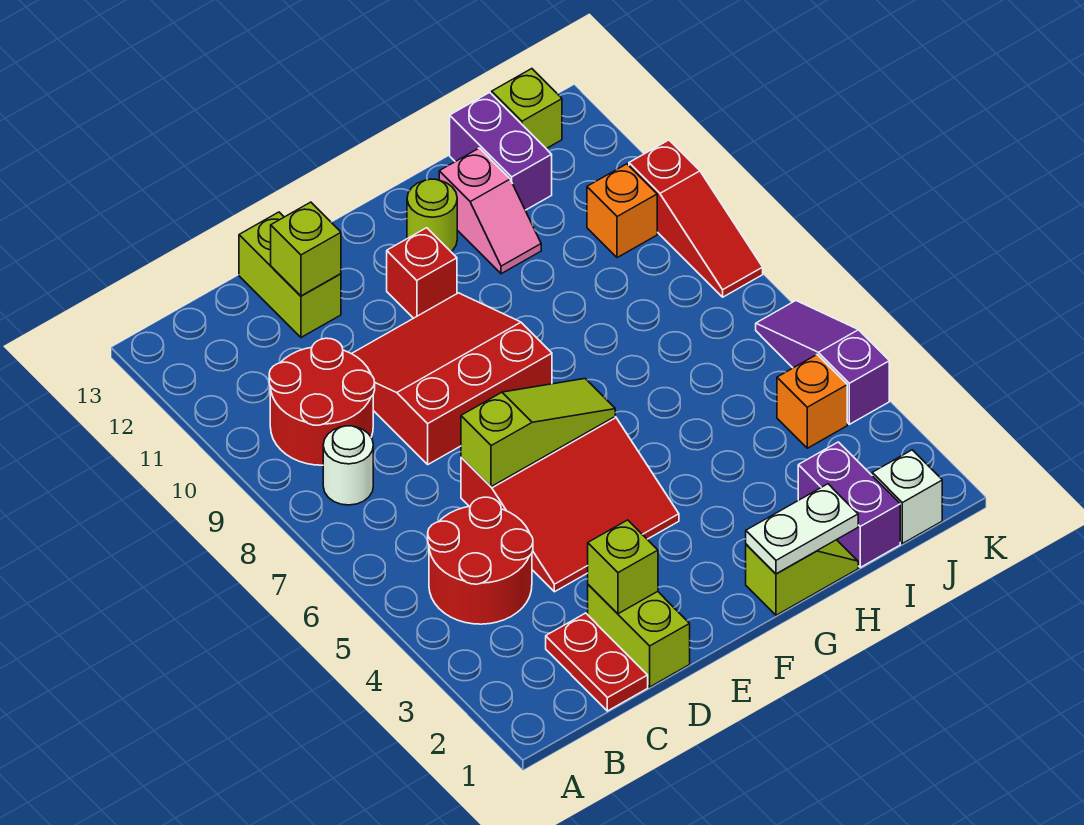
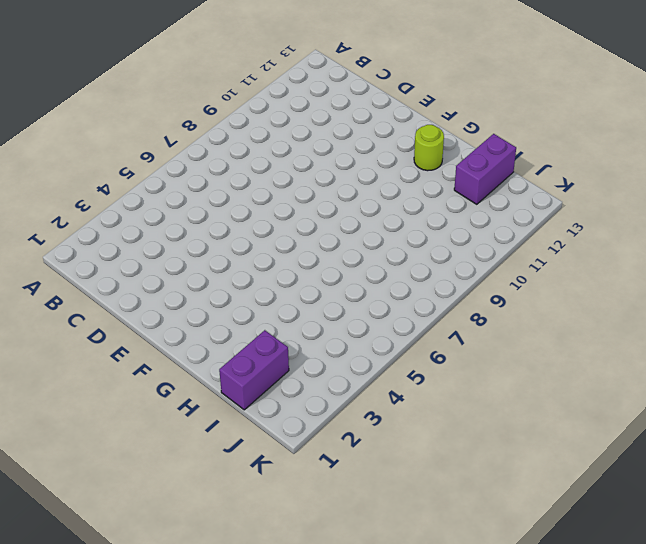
none -> red round brick B4:C5 level 1
none -> white round brick B8 level 1
none -> red round brick B9:C10 level 1

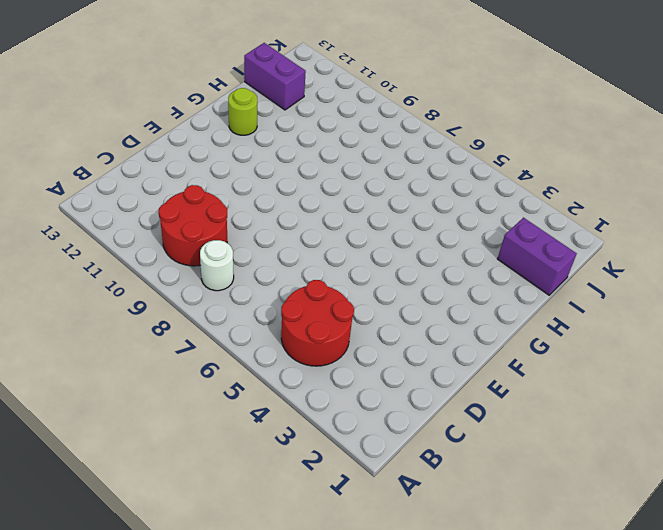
none -> red plate C1:C2 level 1
none -> lime brick D1:D2 level 1
none -> red slope D4:F6 level 1 top 6

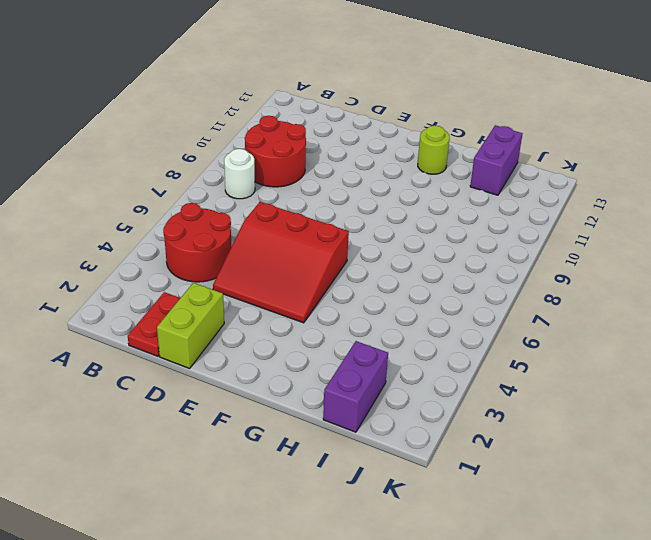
none -> red slope D8:F10 level 1 top 8
none -> lime brick D12:D13 level 1
none -> red brick F11 level 1

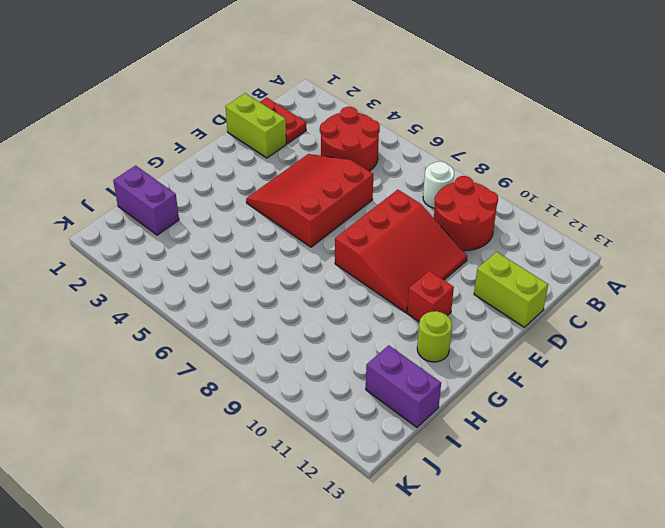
none -> lime slope G1:H1 level 1 top G
none -> pink slope H11:H12 level 1 top 12
none -> white brick J1 level 1

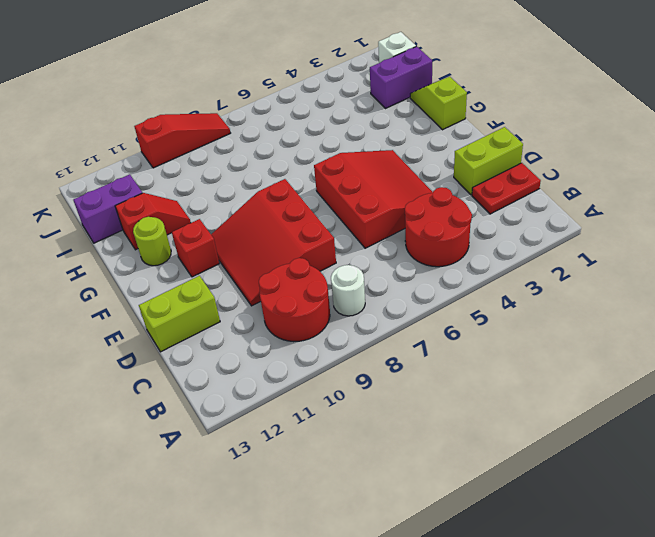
red slope H11:H12 level 1 top 12 -> pink slope H11:H12 level 1 top 12
none -> orange brick J4 level 1
none -> orange brick J10 level 1
none -> lime brick J13 level 1

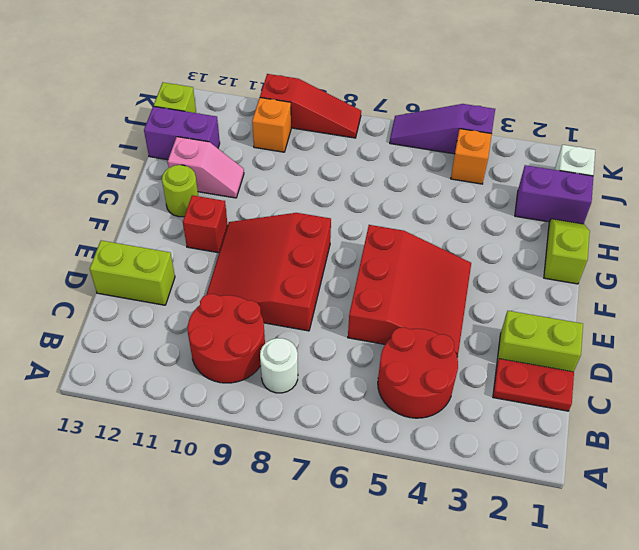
none -> lime brick D2 level 2
none -> lime slope D6:F6 level 2 top D
none -> lime brick D12 level 2

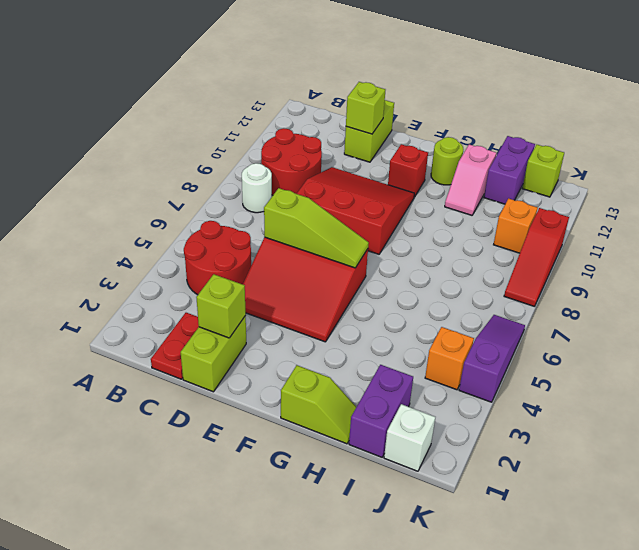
none -> white plate G1:H1 level 2

